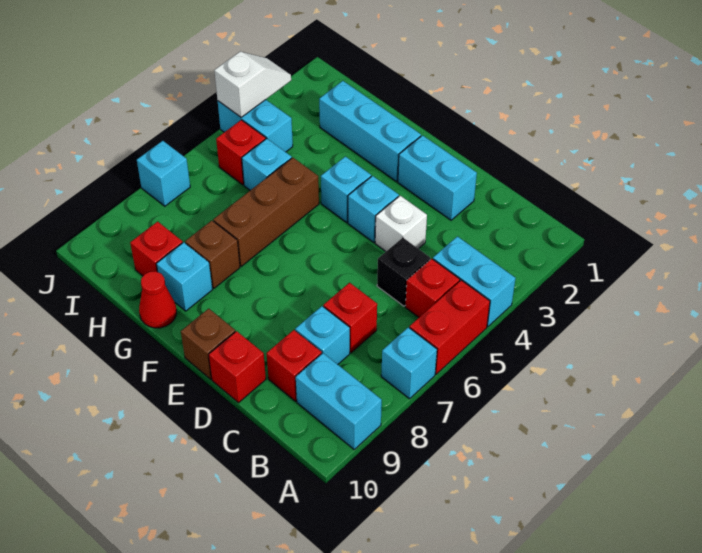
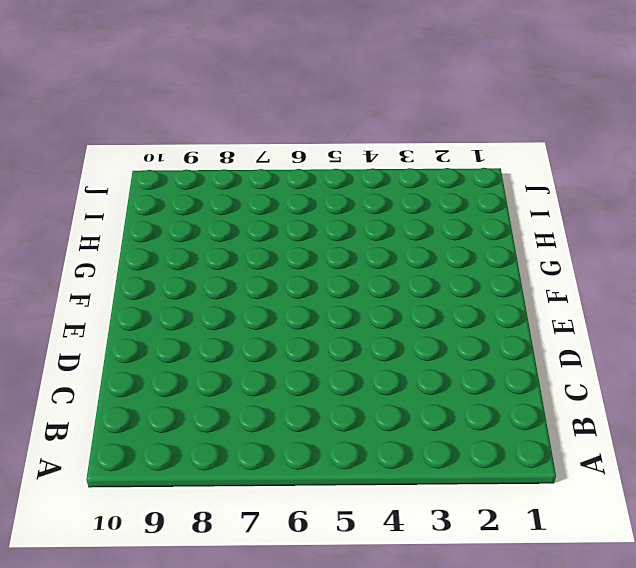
none -> cyan brick A4:B4 level 1
none -> red brick A5:A6 level 1
none -> cyan brick A7 level 1

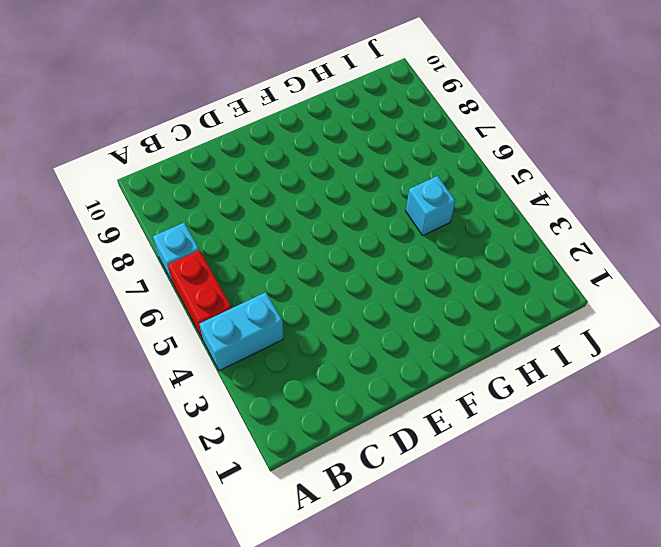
none -> cyan brick A9:B9 level 1
none -> red brick B5 level 1
none -> black brick C5 level 1

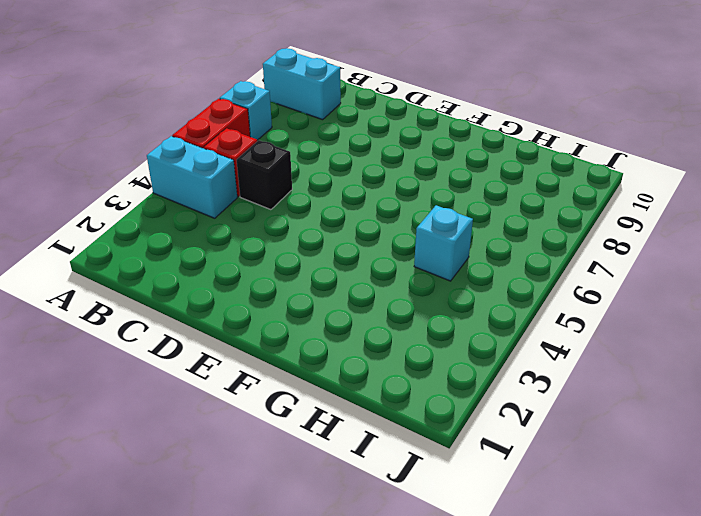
none -> red brick C7 level 1
none -> cyan brick C8 level 1
none -> red brick C9 level 1

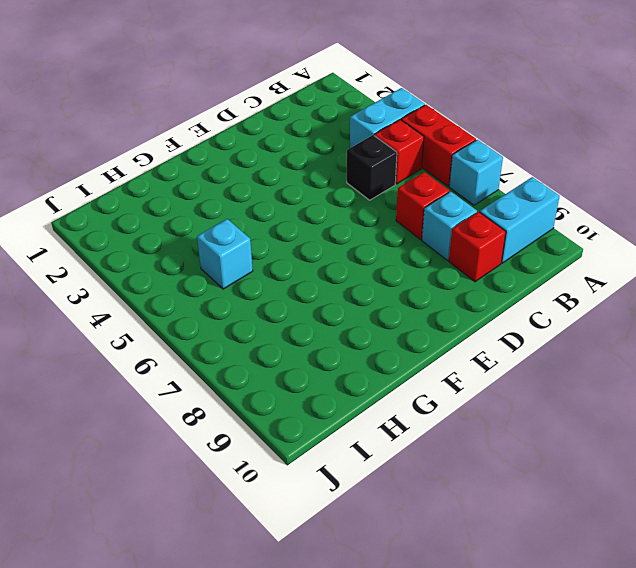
none -> cyan brick D2:E2 level 1
none -> white brick D4 level 1
none -> red brick D10 level 1

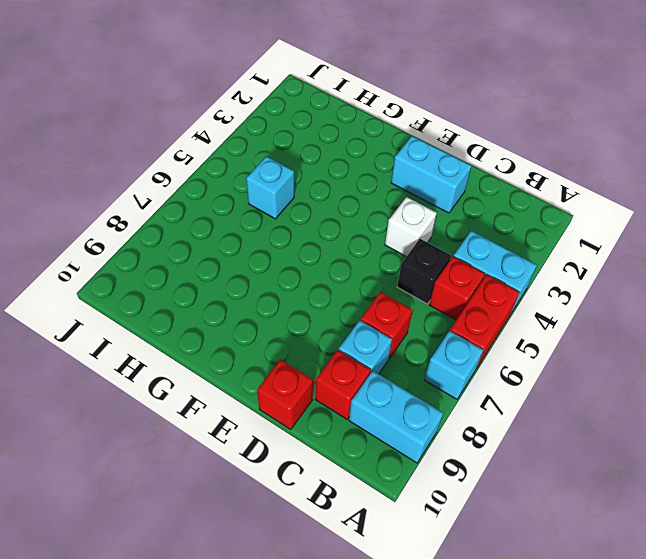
none -> cyan brick E4 level 1
none -> brown brick E10 level 1
none -> cyan brick F2:H2 level 1

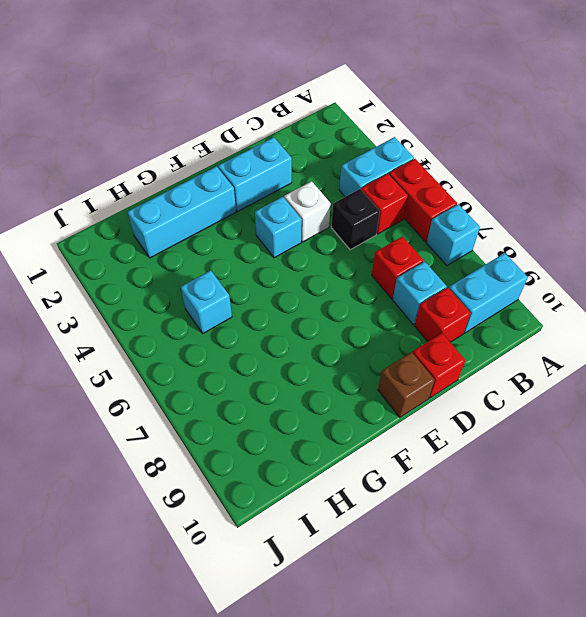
none -> cyan brick F4 level 1
none -> brown brick G5:G7 level 1
none -> brown brick G8 level 1

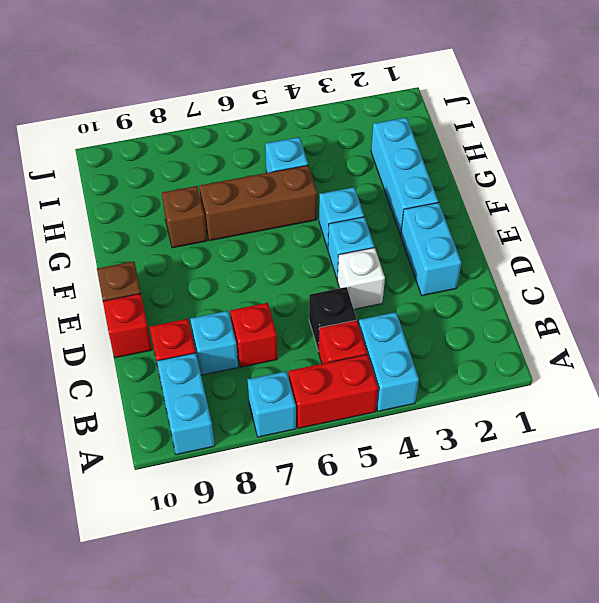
none -> cyan brick G9 level 1
none -> red cone G10 level 1
none -> red brick H9 level 1

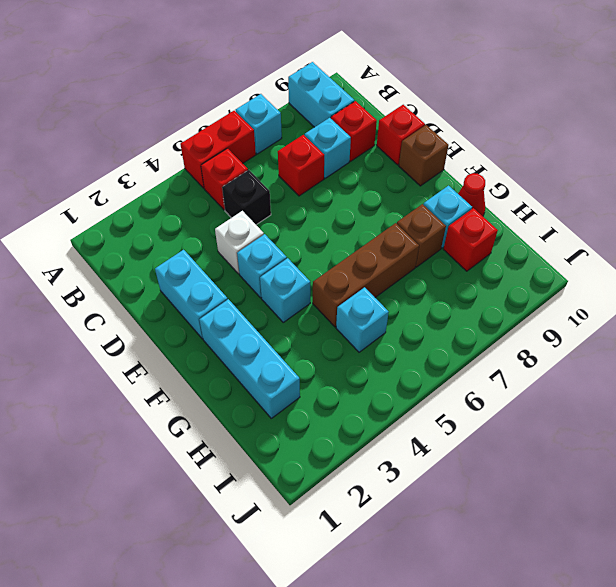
none -> cyan brick A4:B4 level 1
none -> cyan brick I4:J4 level 1
none -> red brick I5 level 1

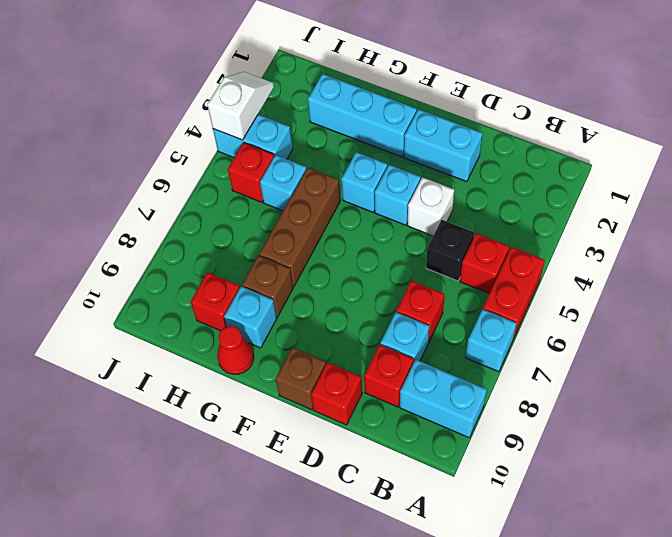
none -> cyan brick A4:B4 level 1
none -> cyan brick J7 level 1

